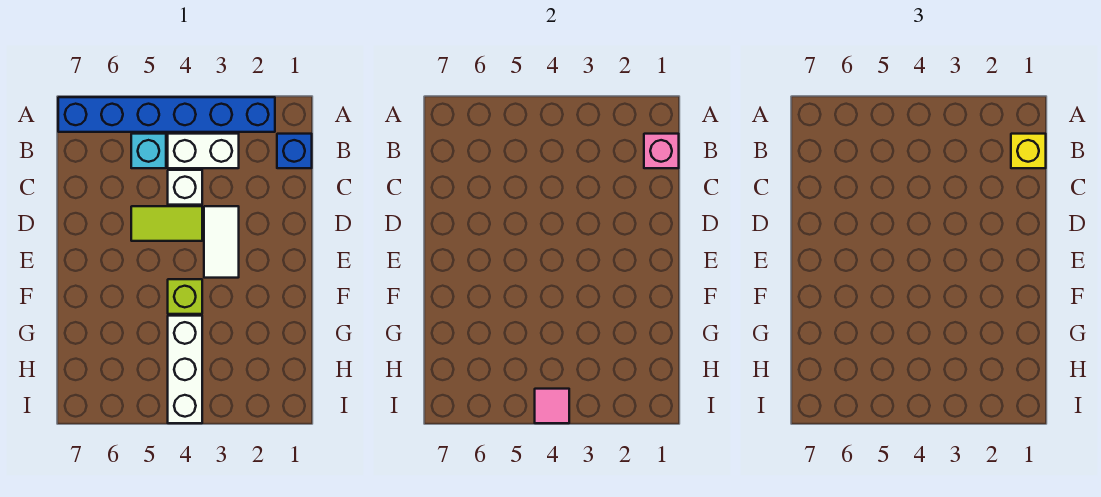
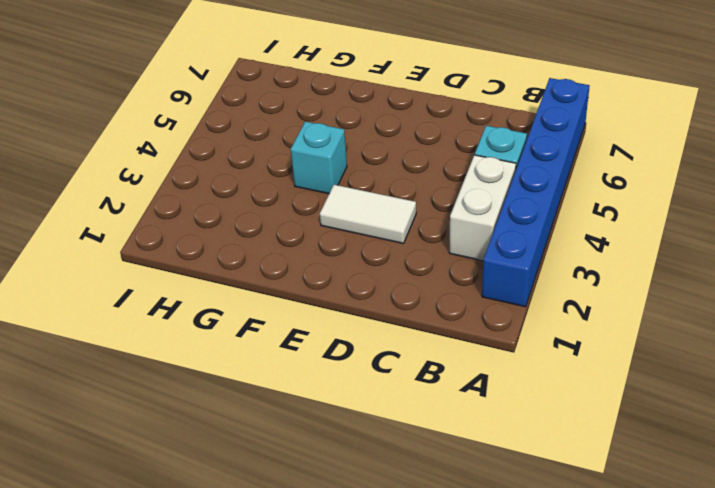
cyan brick F4 level 1 -> lime brick F4 level 1
none -> blue brick B1 level 1
none -> white brick C4 level 1
none -> lime tile D4:D5 level 1

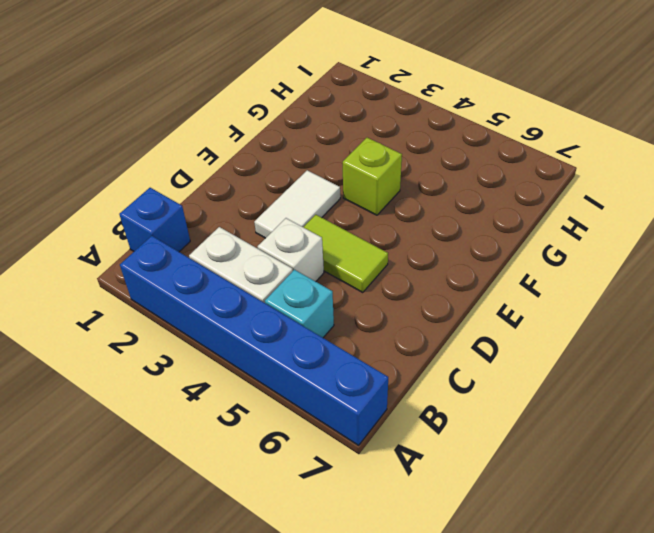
none -> white brick G4:I4 level 1
none -> pink brick B1 level 2
none -> pink tile I4 level 2

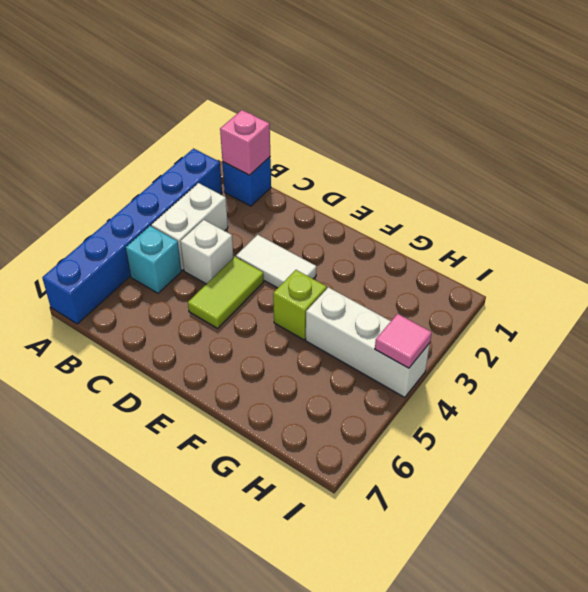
none -> yellow brick B1 level 3

